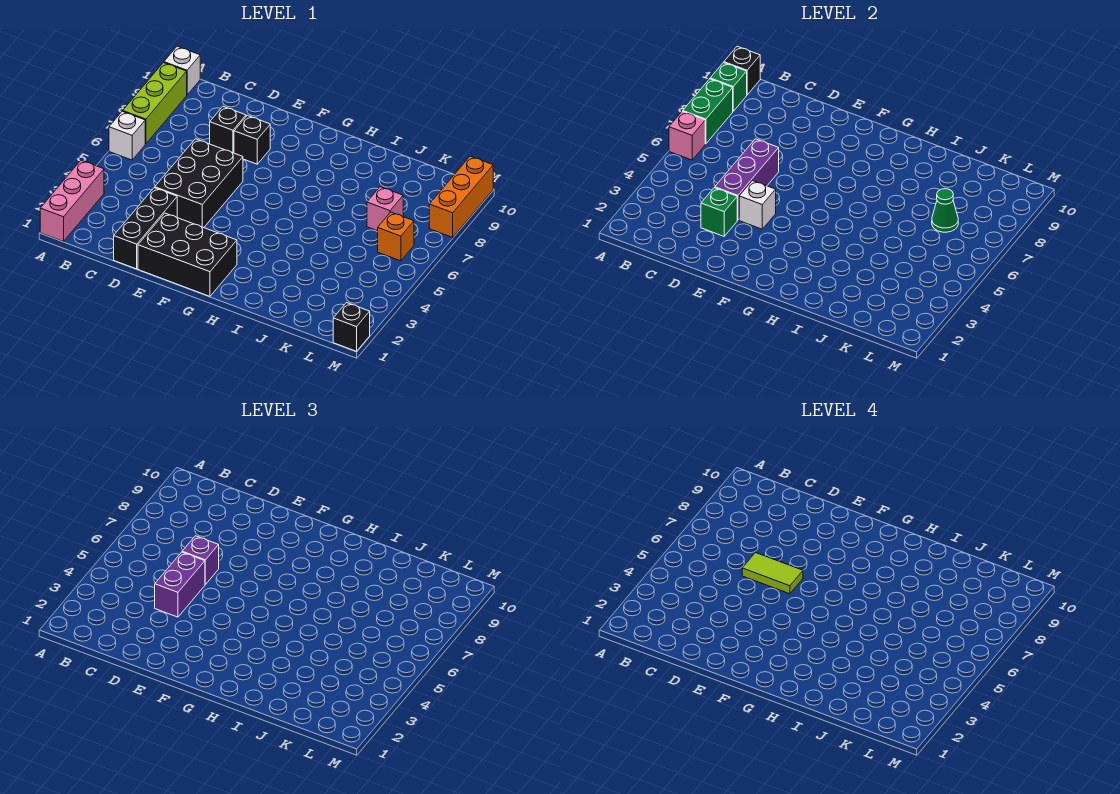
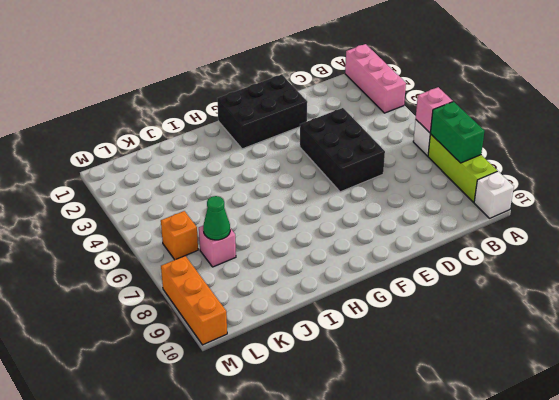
none -> black brick D1:D3 level 1
none -> black brick D8 level 1
none -> black brick E8 level 1

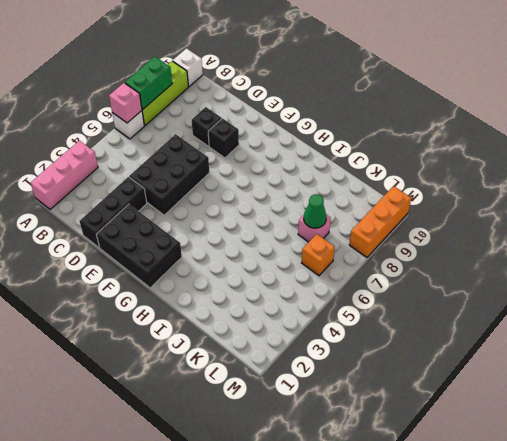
none -> black brick M1 level 1
none -> green brick A9 level 2
none -> black brick A10 level 2

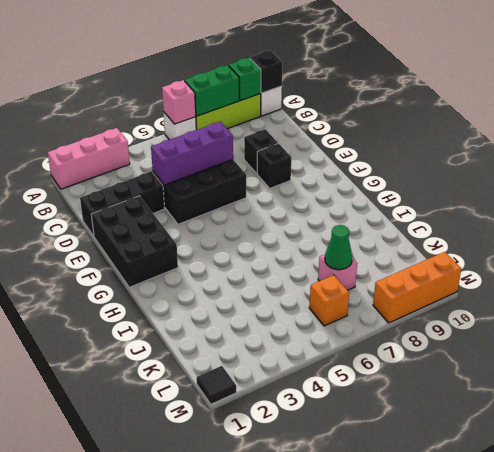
black tile M1 level 1 -> black brick M1 level 1
none -> green brick D3 level 2
none -> white brick E4 level 2
none -> purple brick D4:D5 level 3

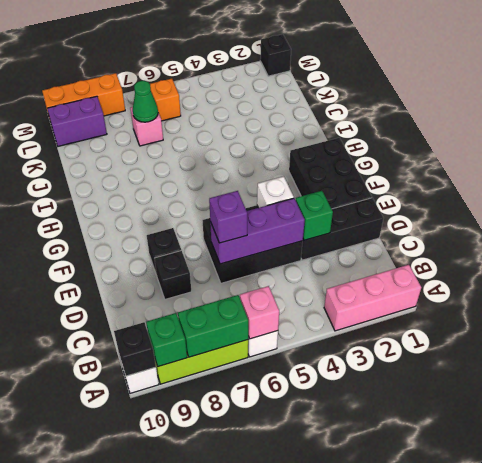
purple brick L9:L10 level 1 -> purple brick D4:D5 level 3
none -> lime tile D6:E6 level 4

